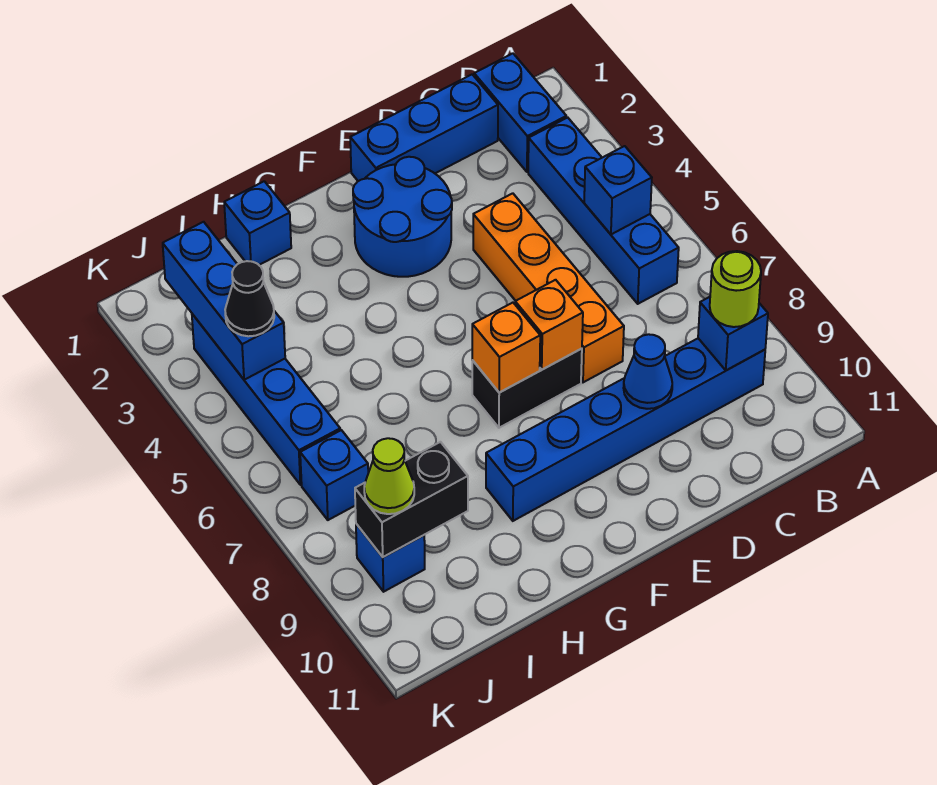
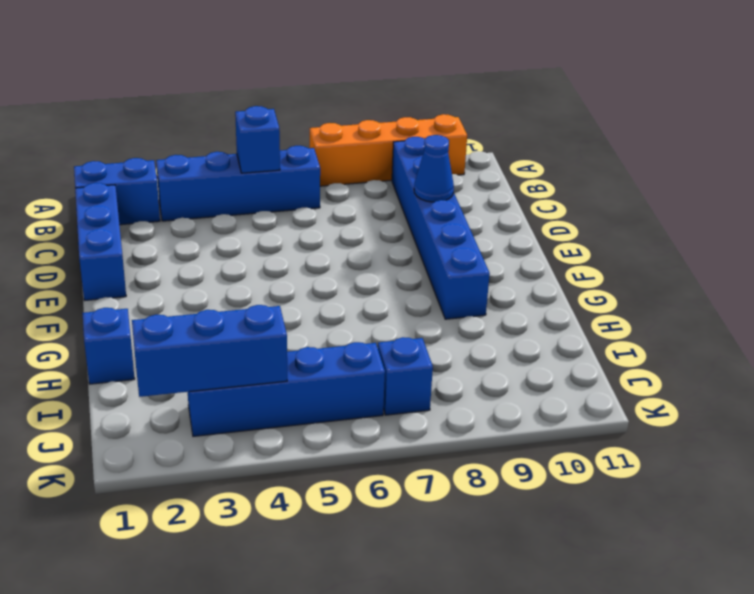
orange brick A7:A10 level 1 -> orange brick D4:D7 level 1
none -> blue round brick E2:F3 level 1
none -> black brick E7:F7 level 1
none -> blue brick J9 level 1

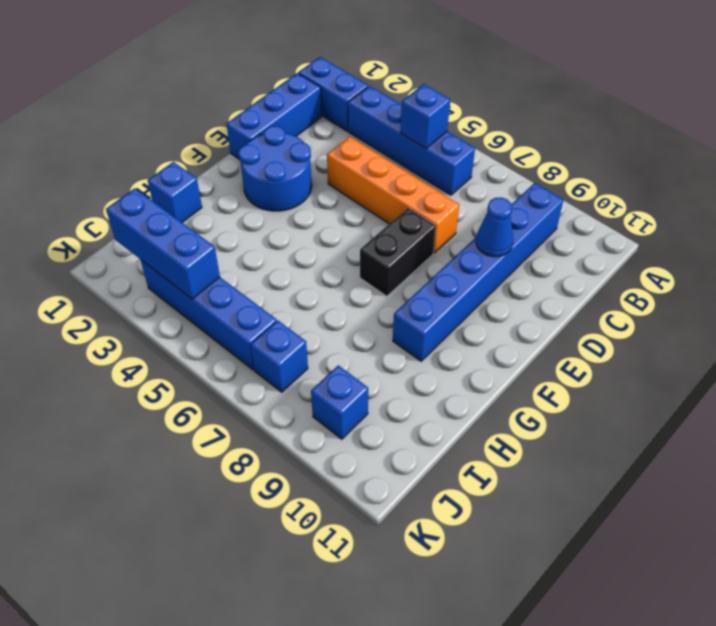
none -> blue brick B9 level 2
none -> orange brick E7 level 2
none -> orange brick F7 level 2

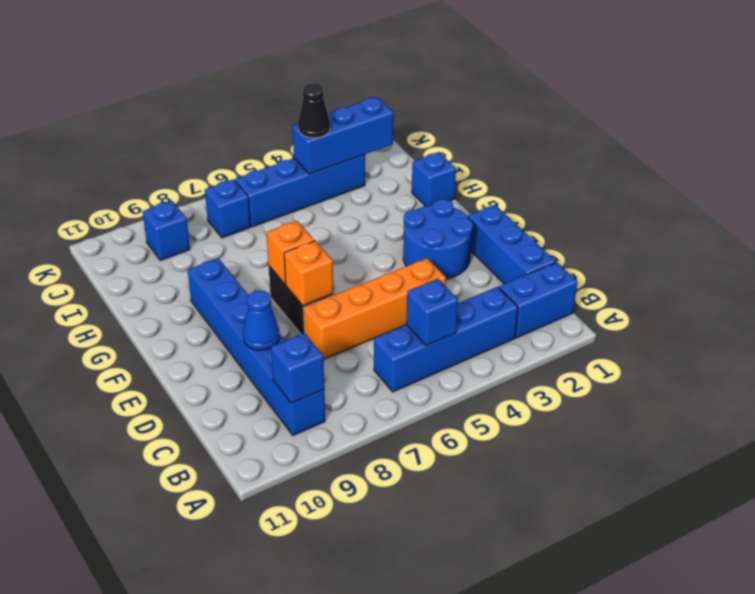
none -> black brick I9:J9 level 2
none -> lime round brick B9 level 3
none -> lime cone J9 level 3

